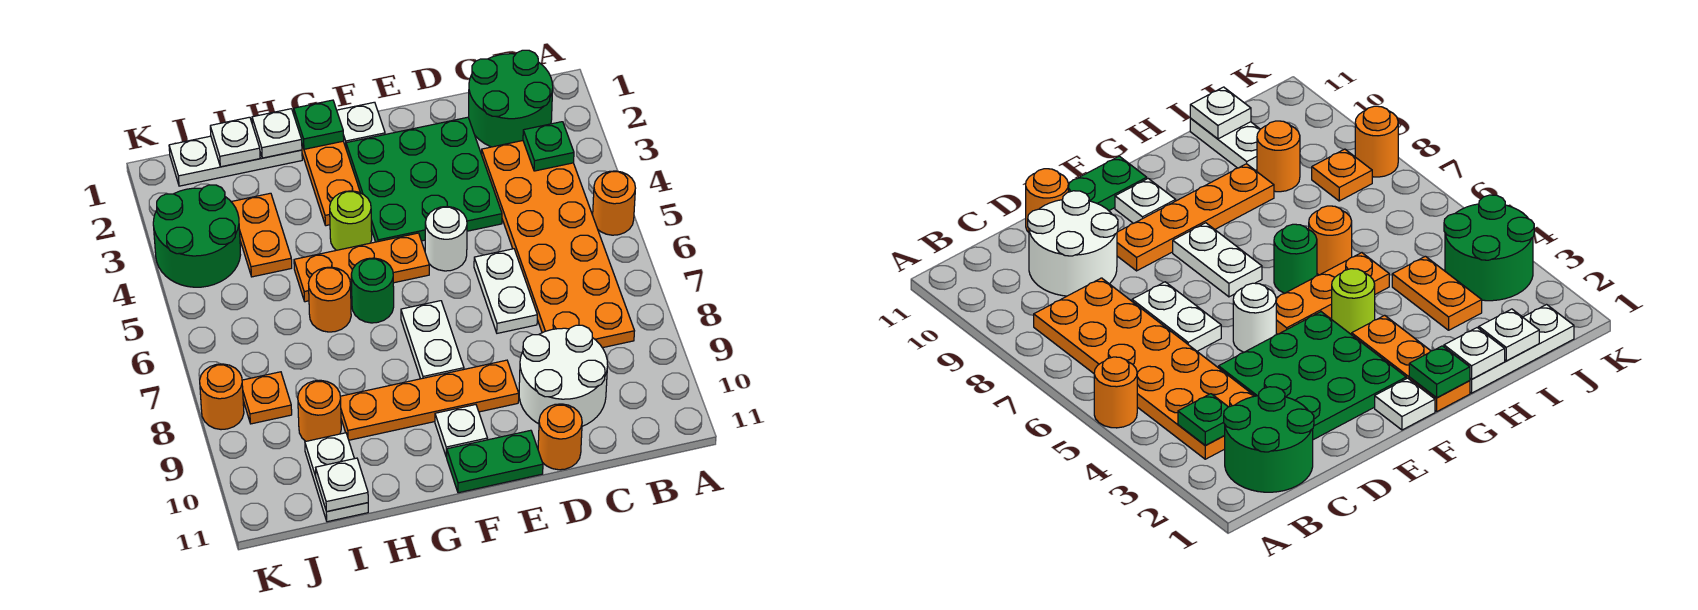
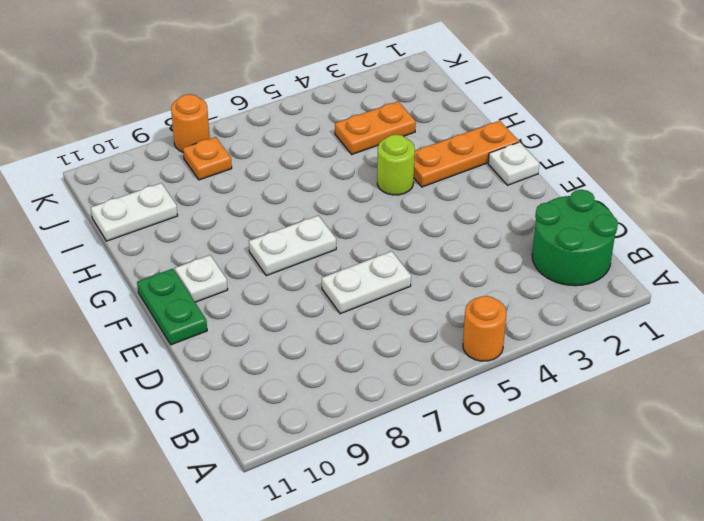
none -> orange plate B3:C8 level 1
none -> white round brick C9:D10 level 1
none -> green plate D2:F4 level 1
none -> orange round brick D11 level 1

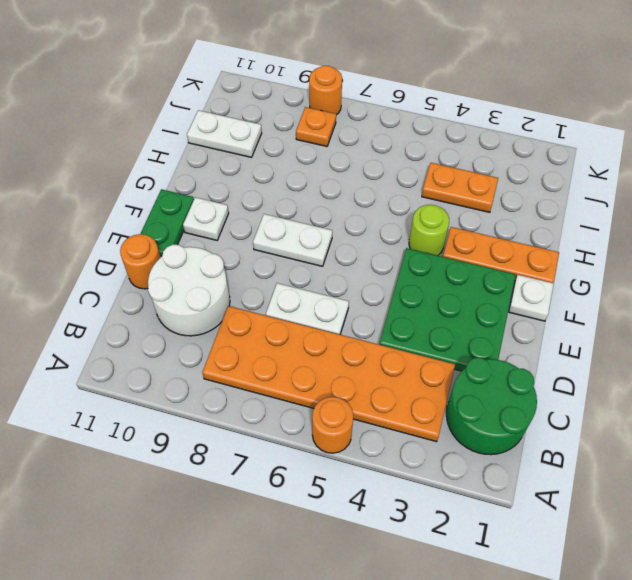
none -> white round brick E5 level 1
none -> orange plate E9:H9 level 1
none -> orange plate F5:H5 level 1
none -> green round brick G6 level 1

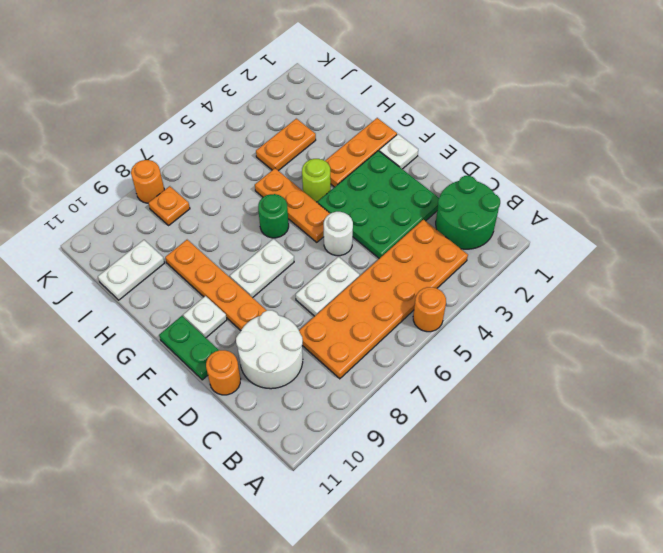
none -> white plate H1:J1 level 1
none -> orange round brick H6 level 1
none -> orange round brick I9 level 1
none -> green round brick J3:K4 level 1

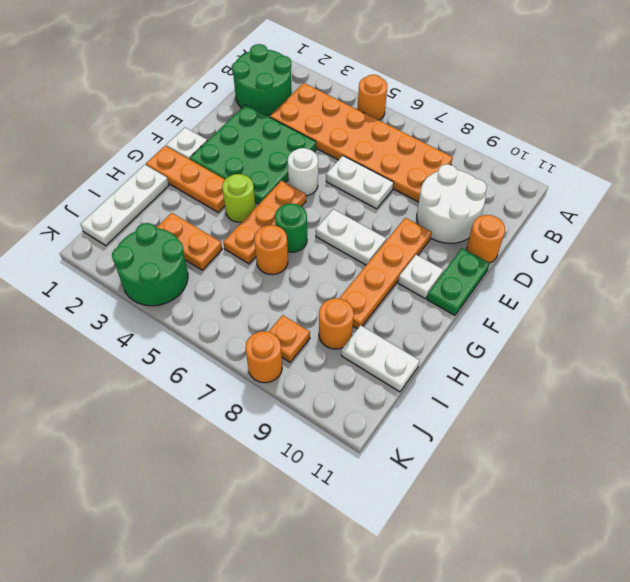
none -> green plate B3 level 2
none -> green plate G1 level 2
none -> white plate H1 level 2
none -> white plate I1 level 2

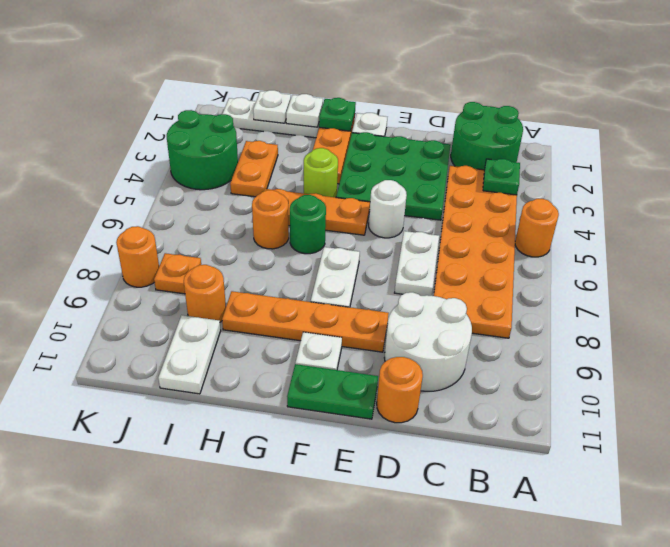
none -> white plate I11 level 2

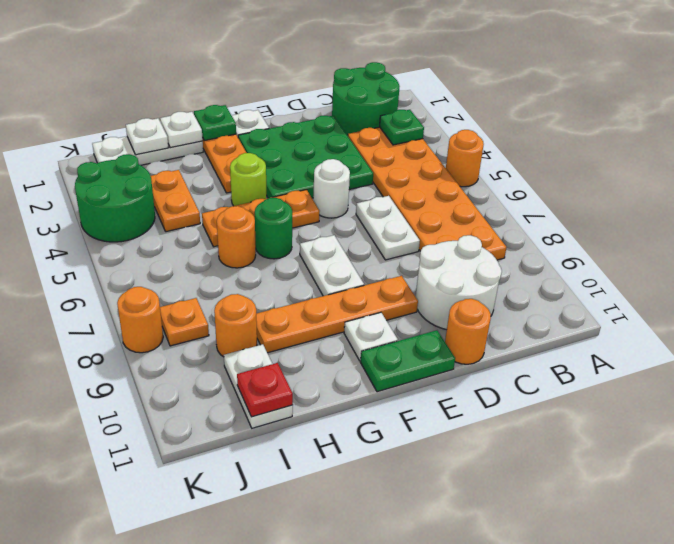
red plate I11 level 2 -> white plate I11 level 2

